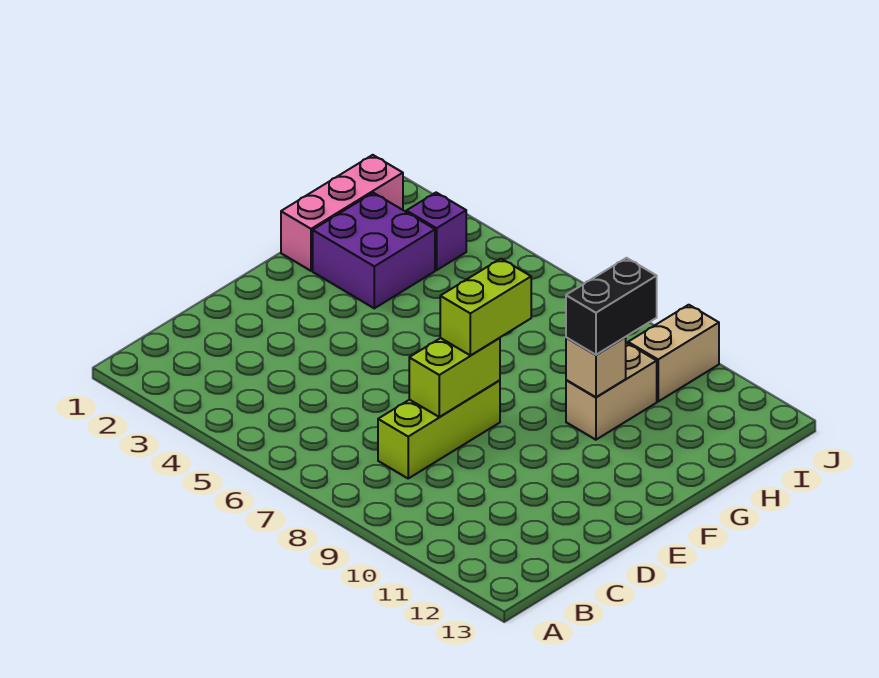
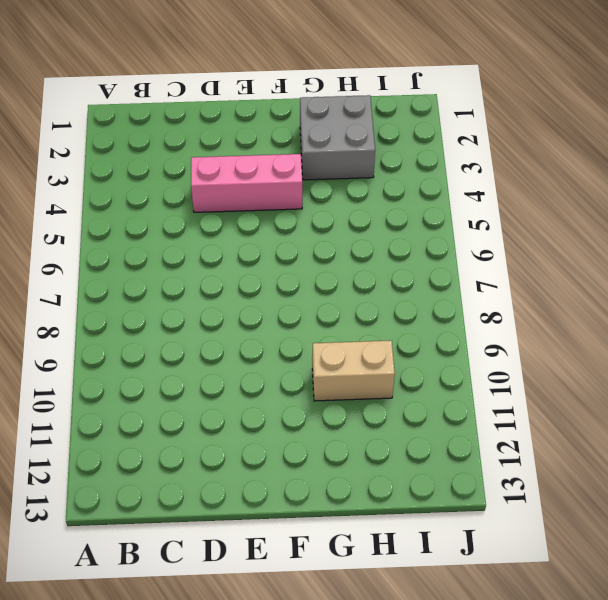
pink brick D4:F4 level 1 -> pink brick G1:I1 level 1
grey brick G2:H3 level 1 -> purple brick G2:H3 level 1
none -> lime brick C8:E8 level 1
none -> purple brick I3 level 1

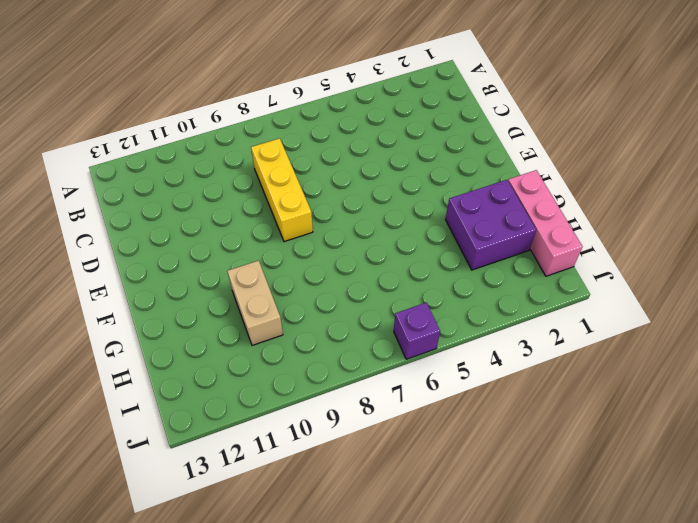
yellow brick C8:E8 level 1 -> lime brick C8:E8 level 1
purple brick J6 level 1 -> purple brick I3 level 1
none -> tan brick I10:J10 level 1
none -> lime brick D8:E8 level 2

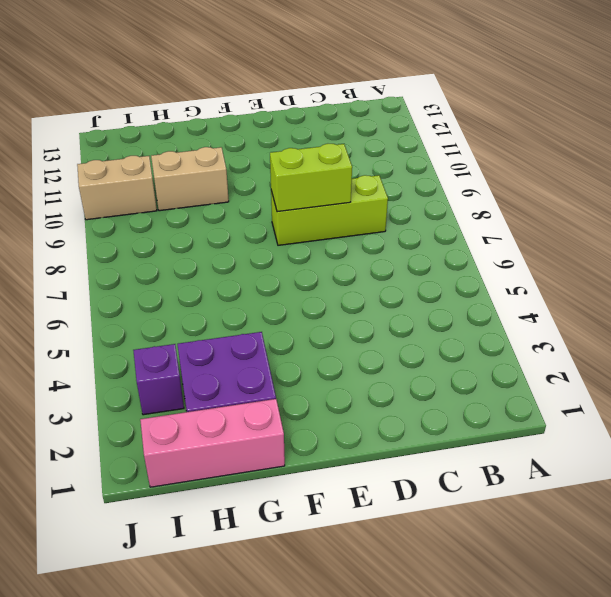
none -> tan brick G10 level 2
none -> lime brick E8:F8 level 3

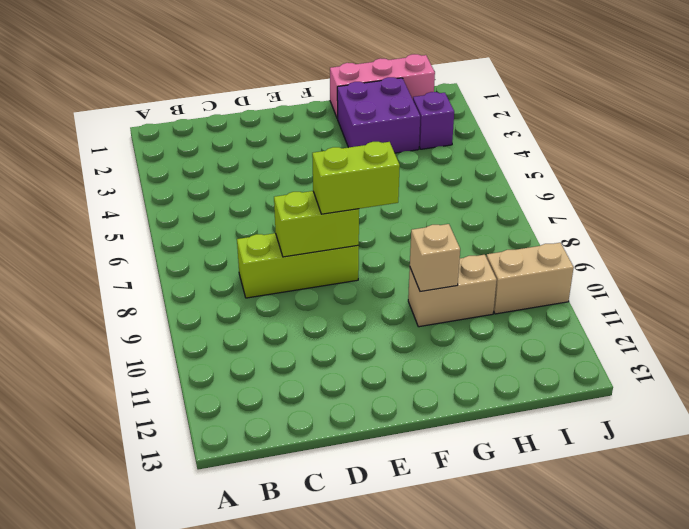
none -> black brick G10:H10 level 3

